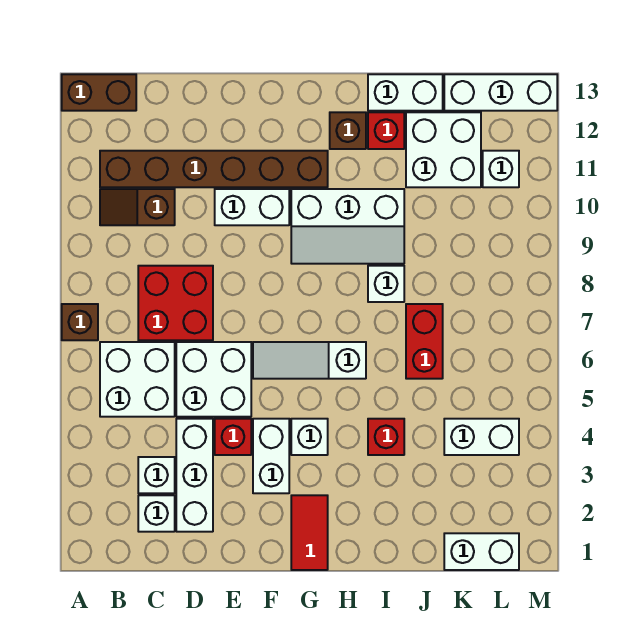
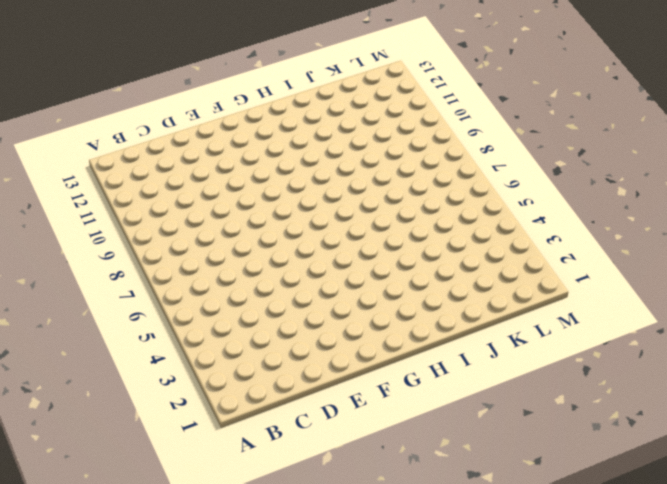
none -> brown brick A7 level 1
none -> brown brick A13:B13 level 1
none -> white brick B5:C6 level 1

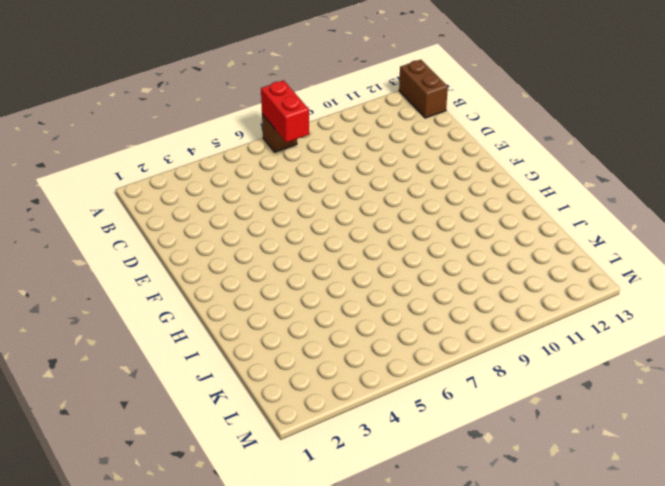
red brick A7:B7 level 2 -> red brick J6:J7 level 1
none -> white brick B5:C6 level 1
none -> brown slope B10:C10 level 1 top C
none -> brown brick B11:G11 level 1

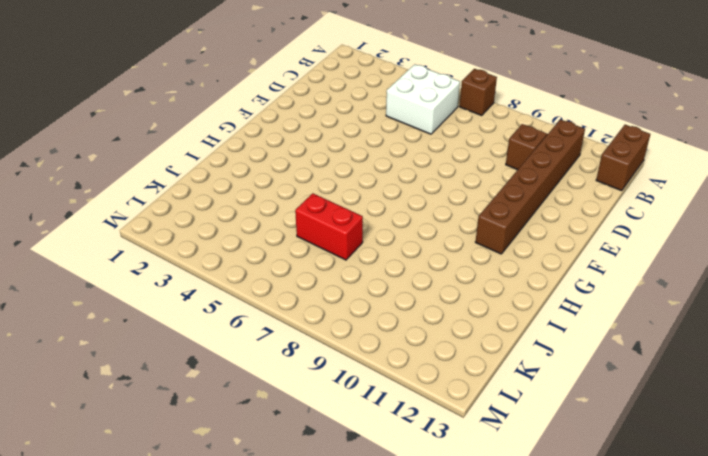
none -> white brick C2 level 1
none -> white brick C3 level 1
none -> red brick C7:D8 level 1

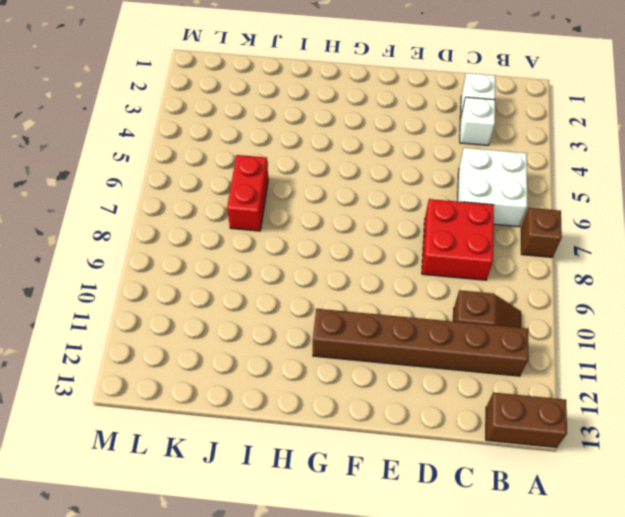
none -> white brick D2:D4 level 1
none -> white brick D5:E6 level 1
none -> red brick E4 level 1

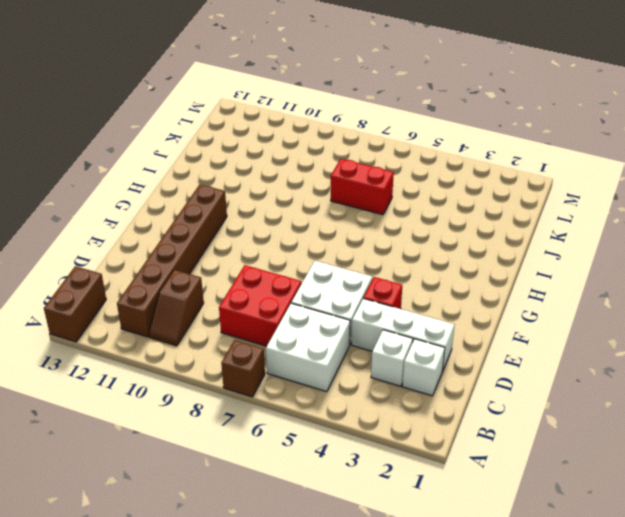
none -> white brick E10:F10 level 1
none -> white brick F3:F4 level 1
none -> white slope F6:H6 level 1 top H

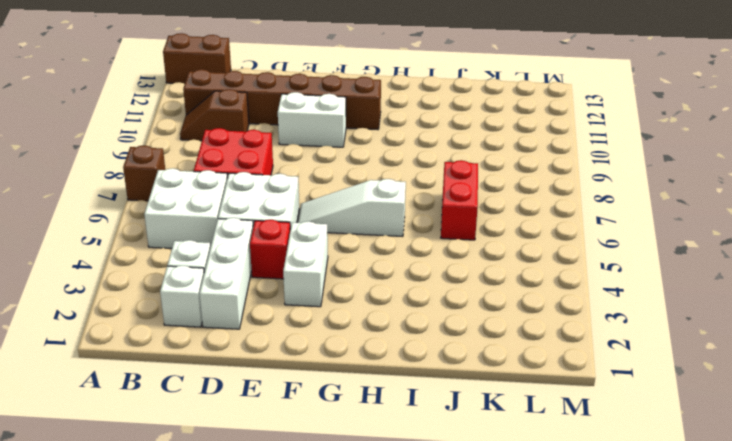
none -> red tile G1:G2 level 1
none -> white brick G4 level 1
none -> white slope G9:I10 level 1 top 10

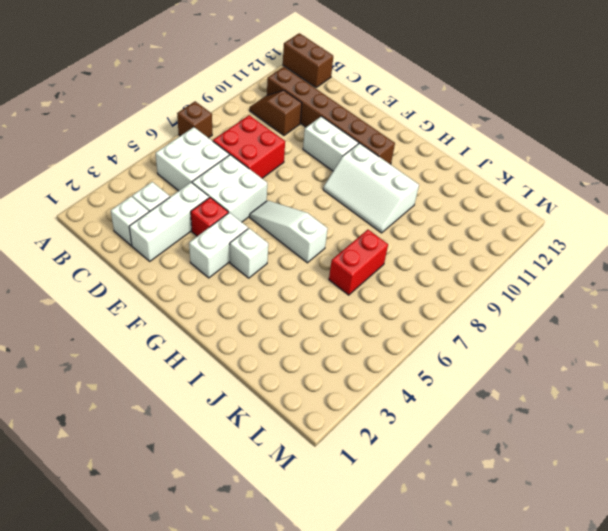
none -> red tile G1:G2 level 1
none -> brown brick H12 level 1
none -> red brick I4 level 1

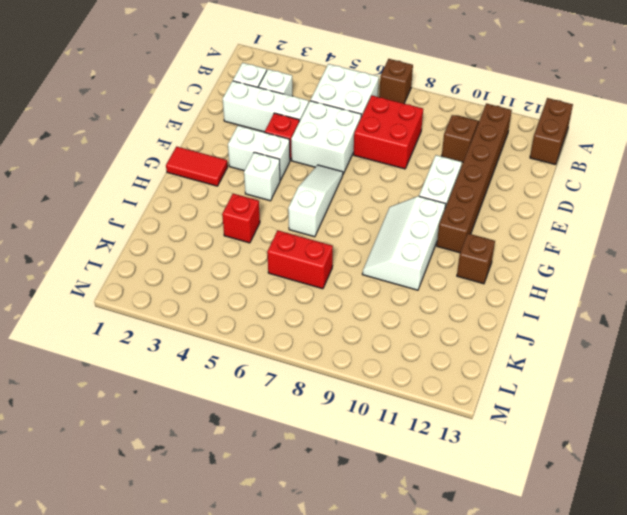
none -> white brick I8 level 1
none -> red brick I12 level 1
none -> white brick I13:J13 level 1

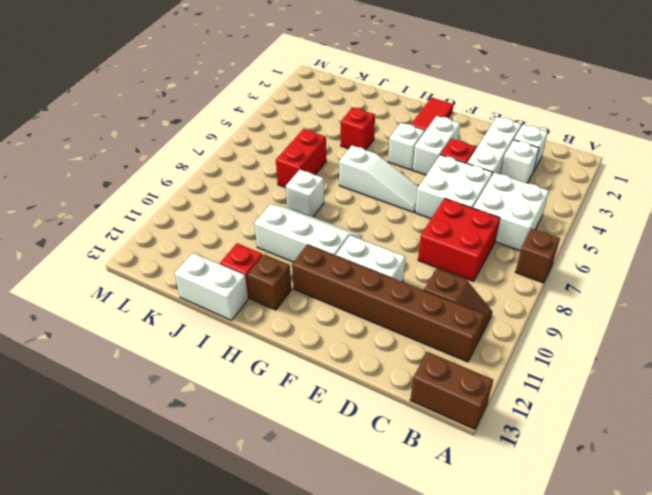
none -> white brick J11:K12 level 1
none -> white brick K1:L1 level 1
none -> white brick K4:L4 level 1

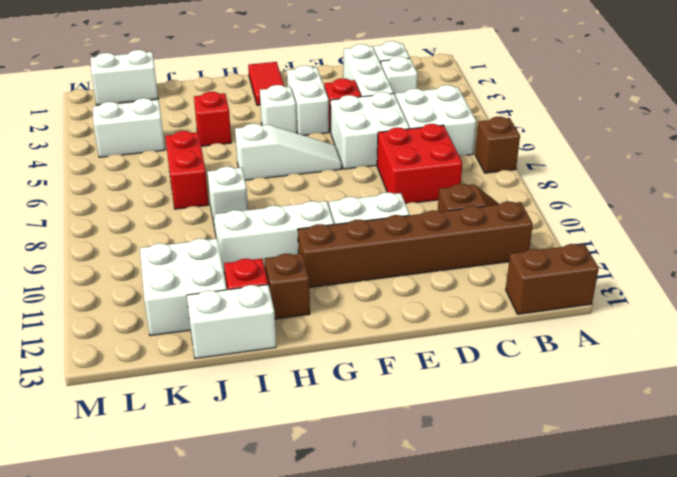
none -> white brick K13:M13 level 1
none -> white brick L11 level 1

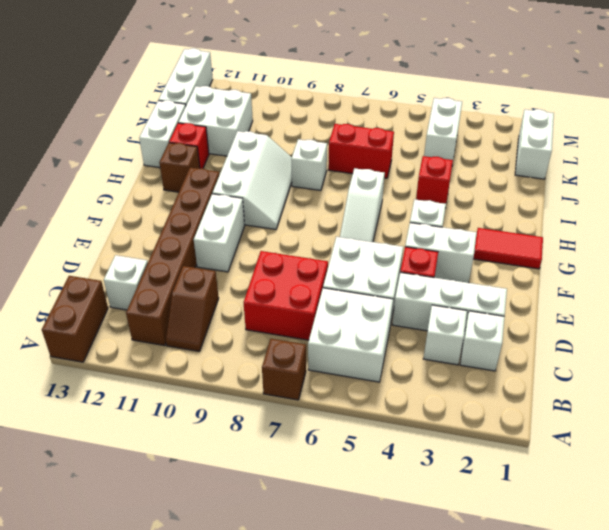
white brick C12 level 1 -> white brick L11 level 1

